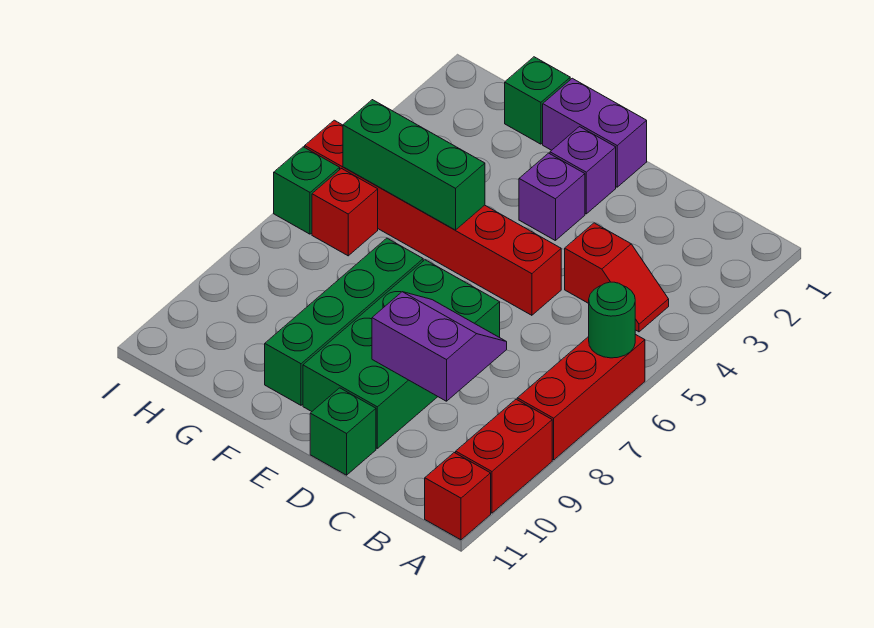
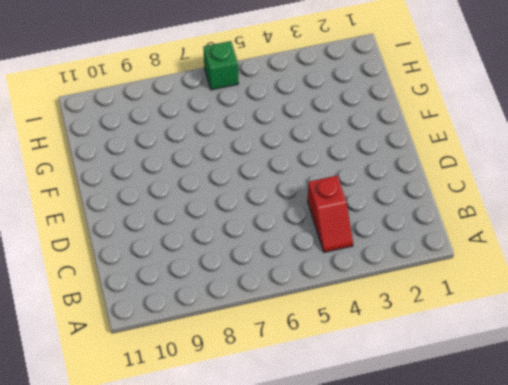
none -> red brick A6:A8 level 1
none -> red brick A9:A10 level 1
none -> red brick A11 level 1

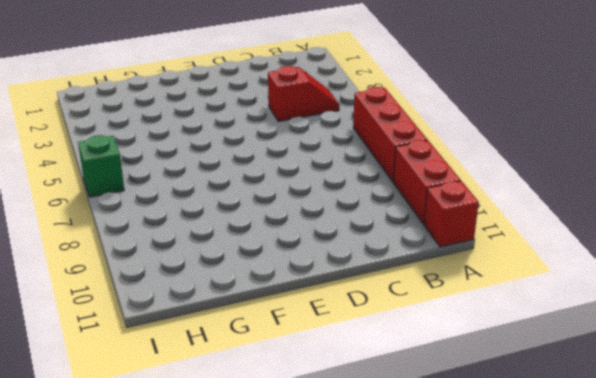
none -> red brick D5:I5 level 1
none -> green brick D7:E10 level 1
none -> green brick D11 level 1

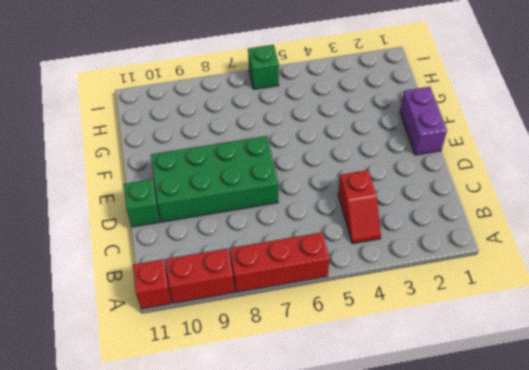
none -> red brick D5:I5 level 1
none -> purple brick E2 level 1
none -> purple brick E3 level 1

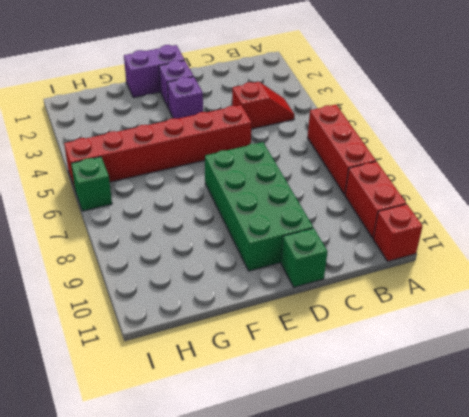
none -> green brick F7:F10 level 1
none -> green brick G1 level 1
none -> red brick H6 level 1

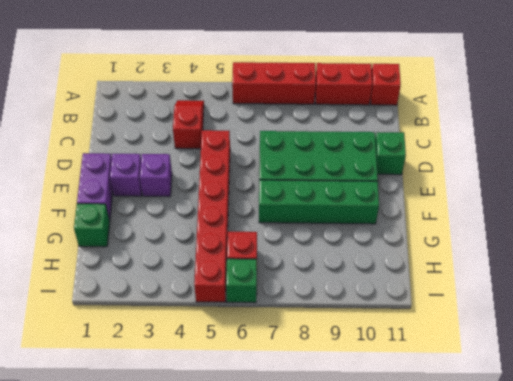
none -> green round brick A6 level 2
none -> purple slope C8:D9 level 2 top 9
none -> green brick F5:H5 level 2

